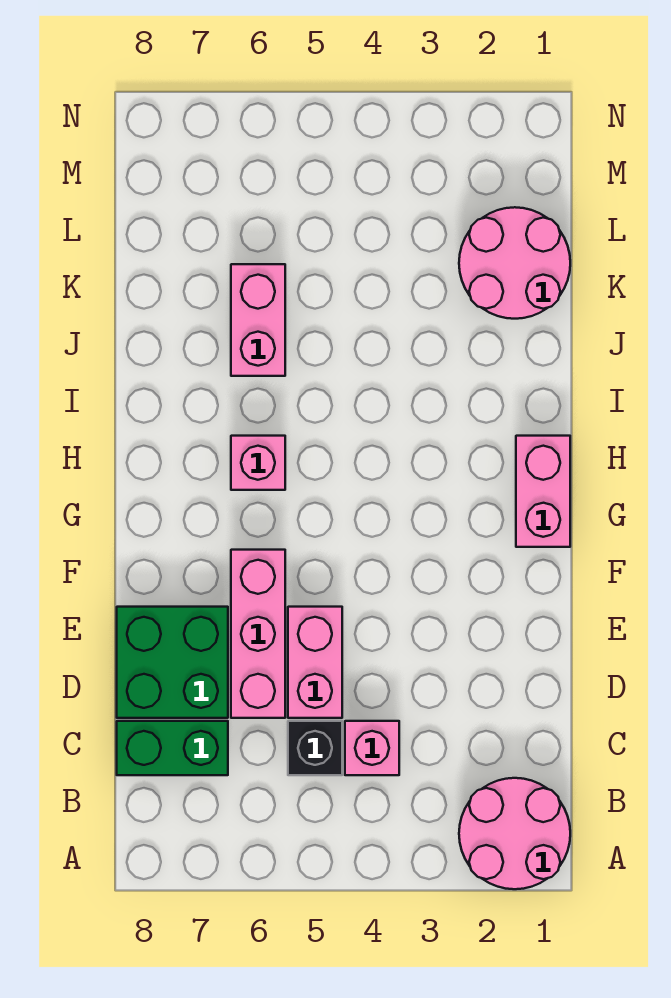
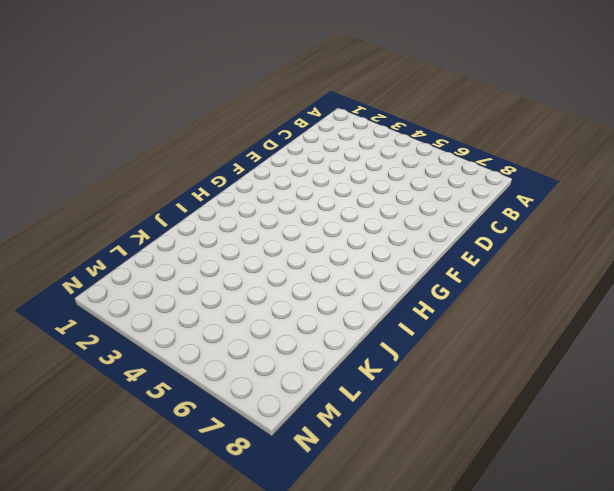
none -> pink round brick A1:B2 level 1
none -> pink brick C4 level 1

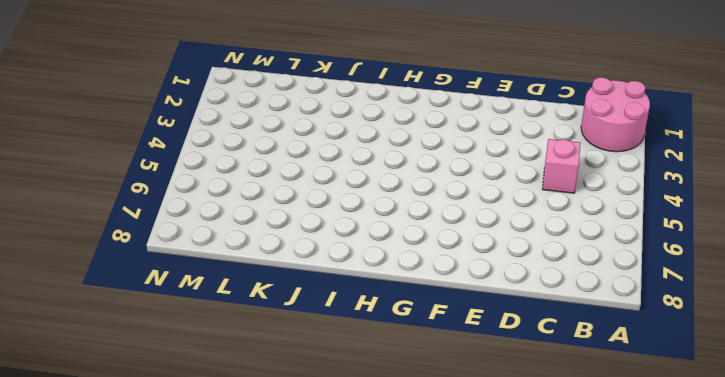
none -> black brick C5 level 1
none -> green brick C7:C8 level 1

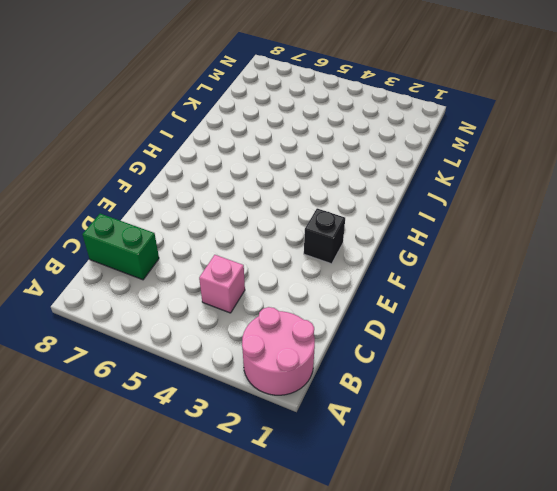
black brick F2 level 1 -> black brick C5 level 1
none -> pink brick D5:E5 level 1
none -> pink brick D6:F6 level 1

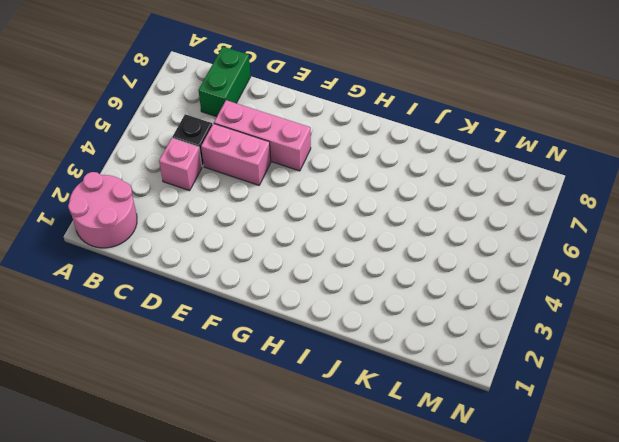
none -> green brick D7:E8 level 1
none -> pink brick G1:H1 level 1

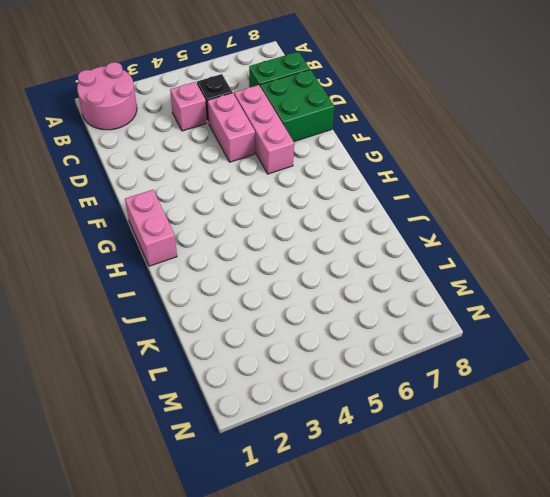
none -> pink brick H6 level 1
none -> pink brick J6:K6 level 1

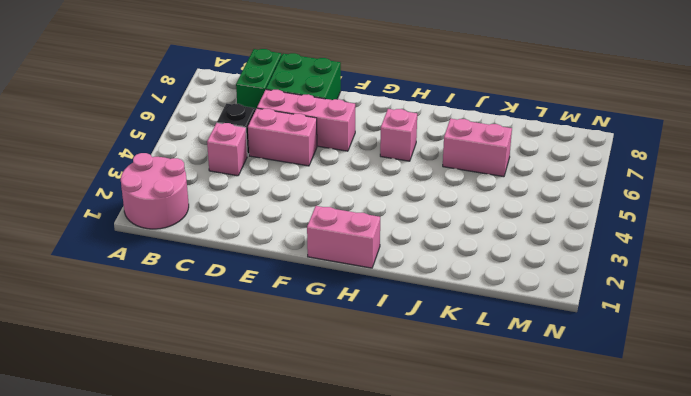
none -> pink round brick K1:L2 level 1

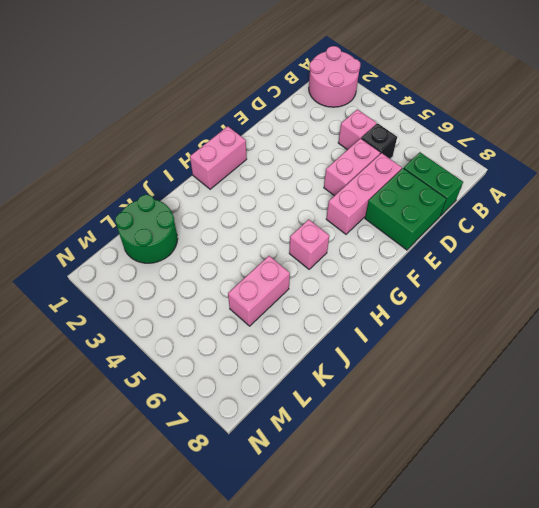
green round brick K1:L2 level 1 -> pink round brick K1:L2 level 1

